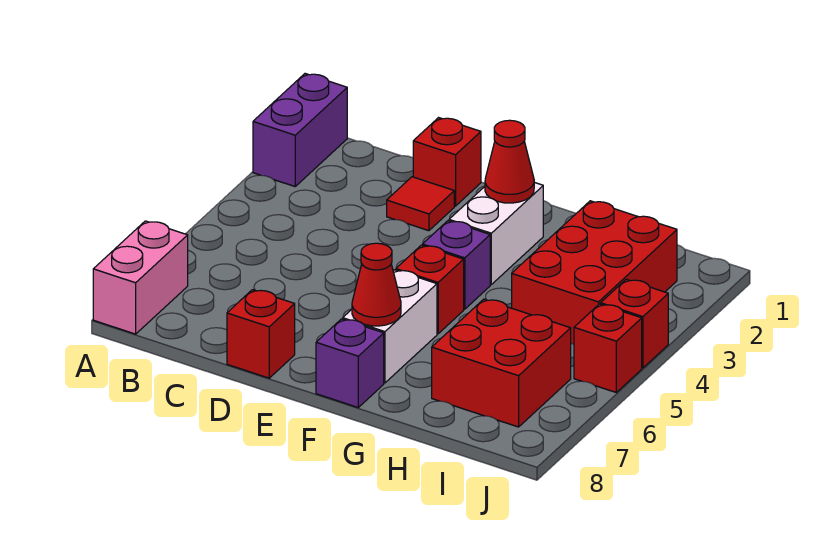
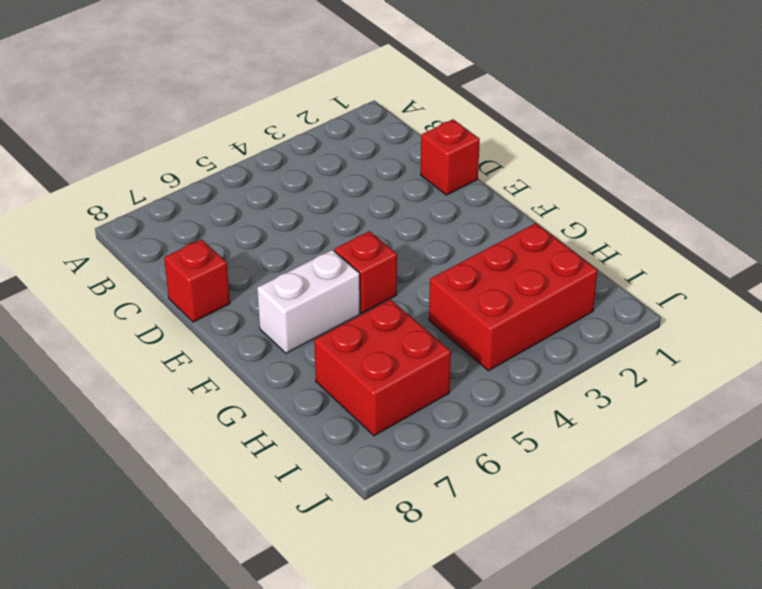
none -> purple brick A1:A2 level 1
none -> pink brick A7:A8 level 1
none -> red tile D2 level 1

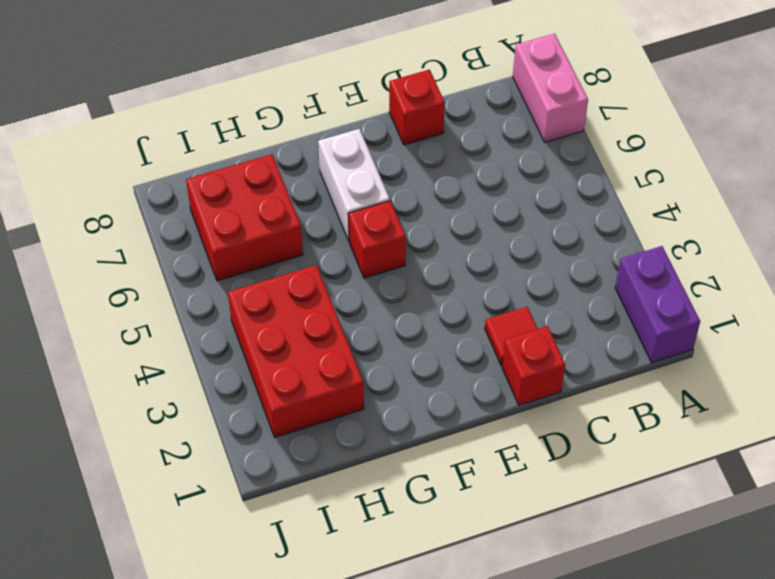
none -> white brick F2:F3 level 1
none -> purple brick F4 level 1
none -> purple brick F8 level 1

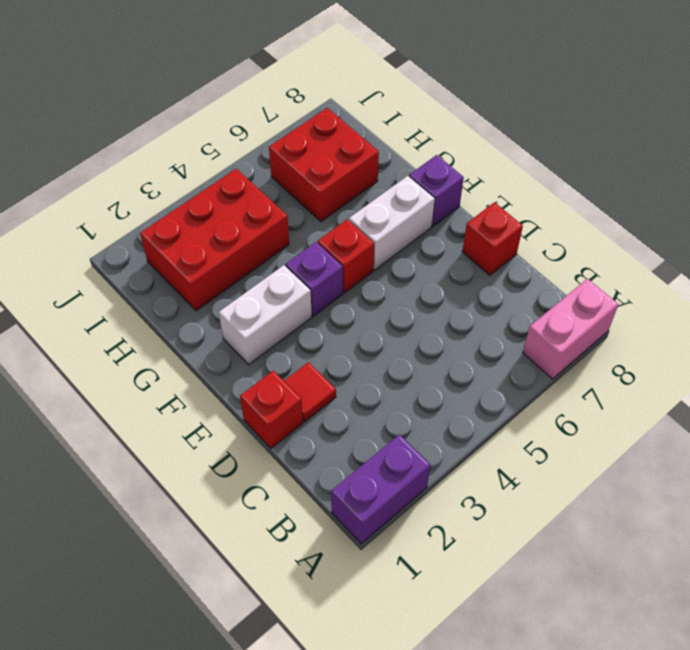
none -> red brick J4 level 1
none -> red brick J5 level 1
none -> red cone F2 level 2

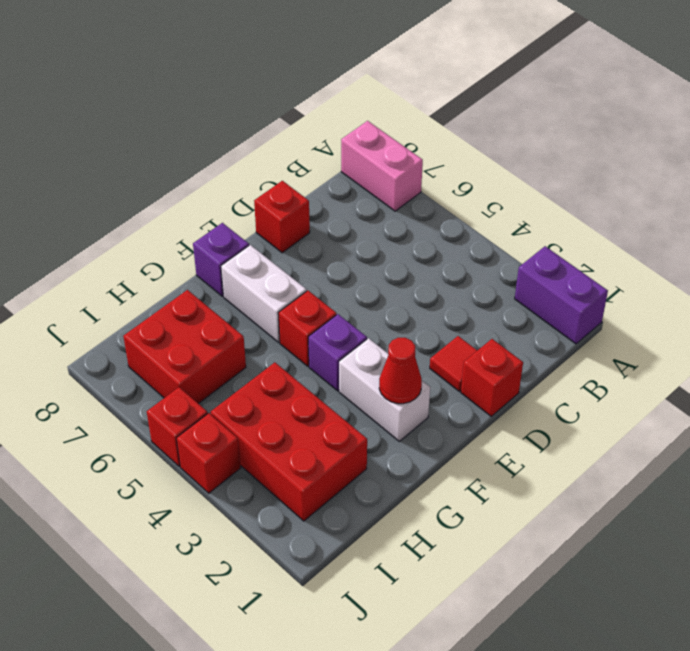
none -> red cone F7 level 2

